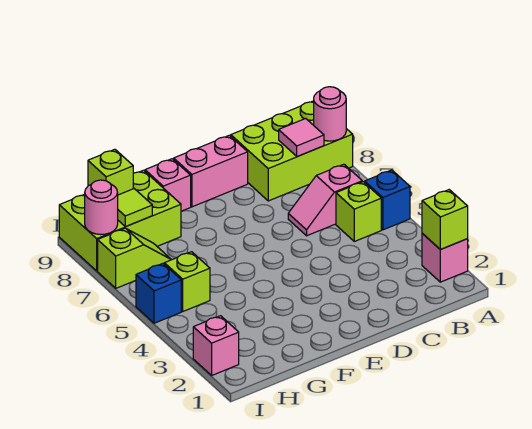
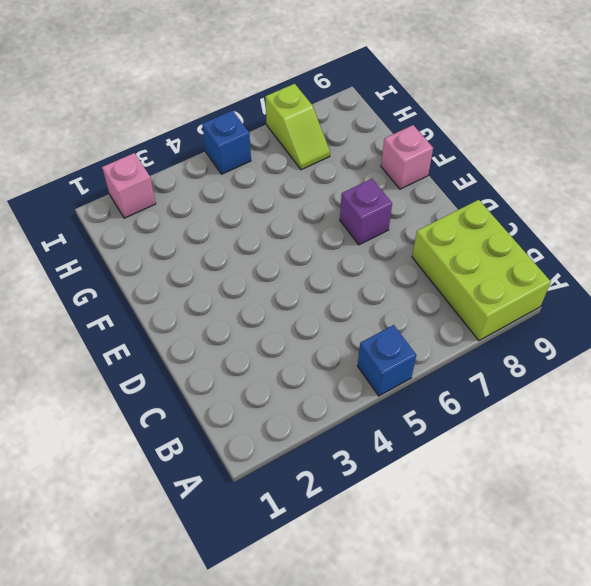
purple brick E7 level 1 -> none
none -> pink brick A2 level 1
none -> lime brick B5 level 1
none -> pink slope B6:C6 level 1 top B

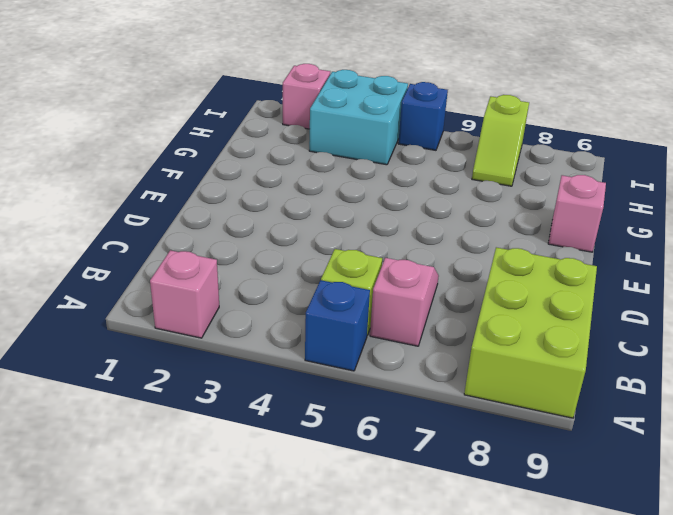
cyan brick H3:I4 level 1 -> none
none -> pink brick D9:E9 level 1
none -> lime brick G8:I9 level 1
none -> lime brick H5 level 1

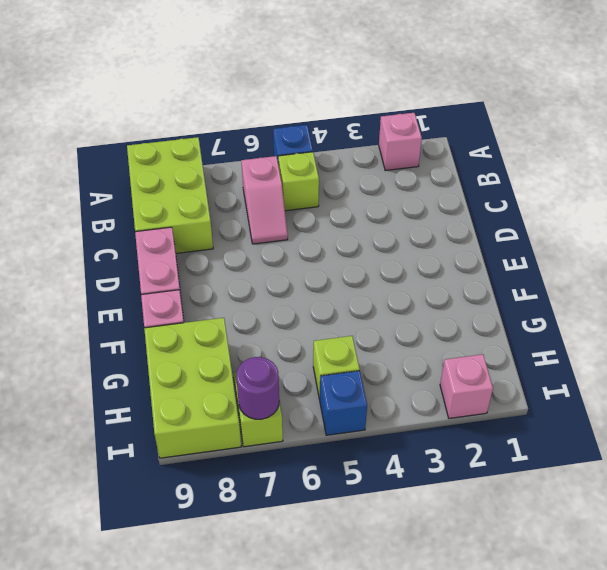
purple round brick I7 level 2 -> none
none -> lime brick A2 level 2
none -> pink round brick A8 level 2
none -> pink tile B8 level 2

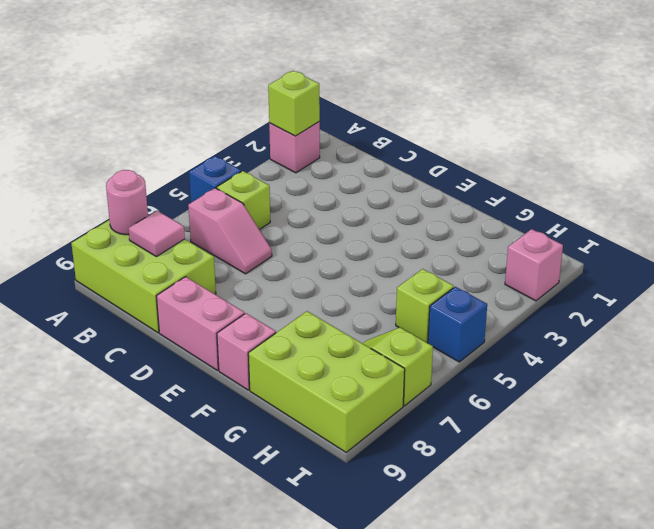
none -> lime tile H8 level 2
none -> lime brick H9 level 2
none -> pink round brick I8 level 2

